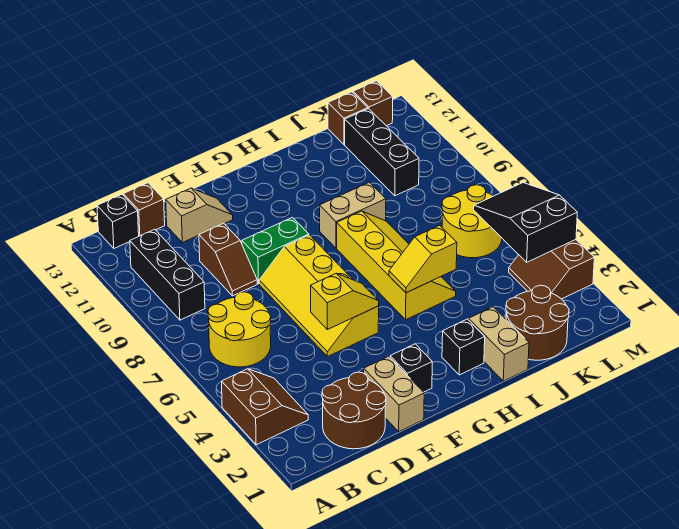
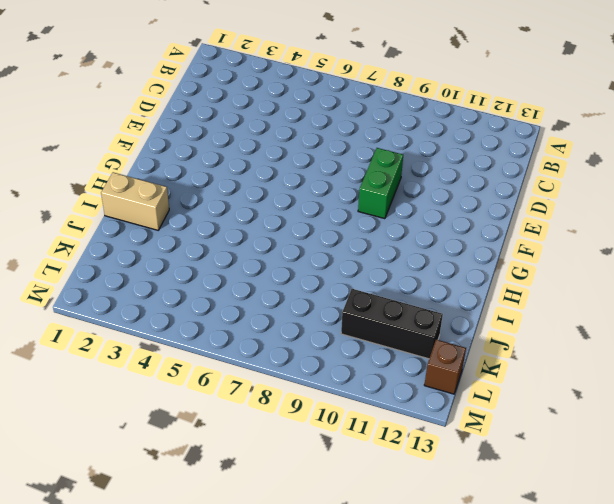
none -> brown slope A3:B4 level 1 top A
none -> yellow round brick B6:C7 level 1
none -> black brick B9:B11 level 1

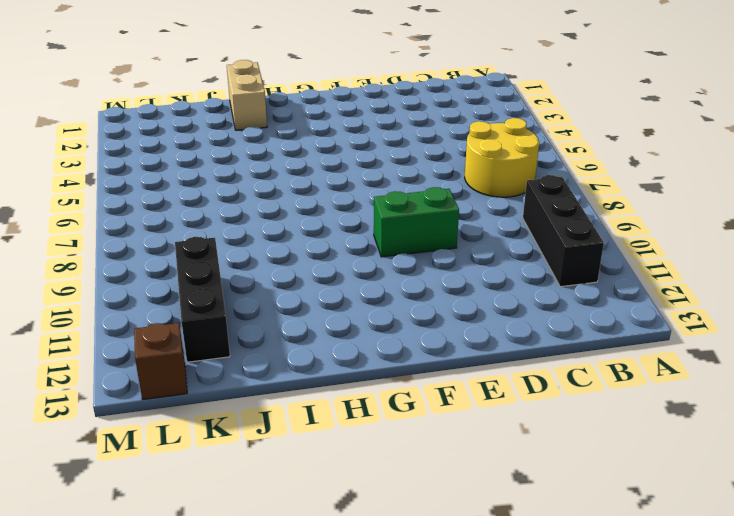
none -> brown slope A3:B4 level 1 top A
none -> black brick B13 level 1
none -> brown round brick C1:D2 level 1

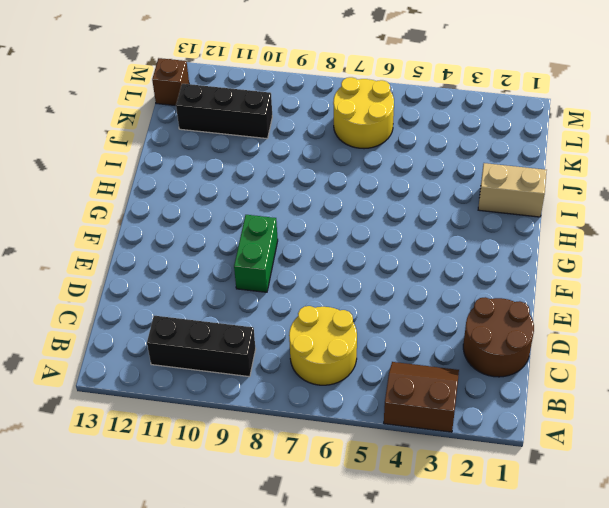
none -> black brick B13 level 1
none -> brown brick C13 level 1
none -> brown slope D9:D10 level 1 top 10

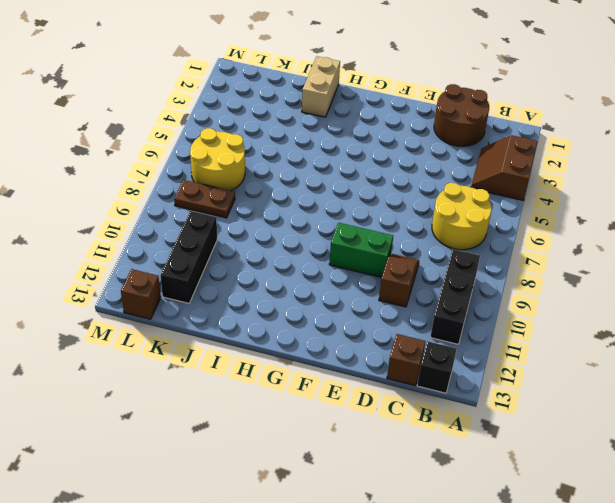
brown plate K8:L8 level 1 -> none
none -> tan slope D12:E12 level 1 top D
none -> tan brick E1:E2 level 1
none -> yellow slope E5:F8 level 1 top F

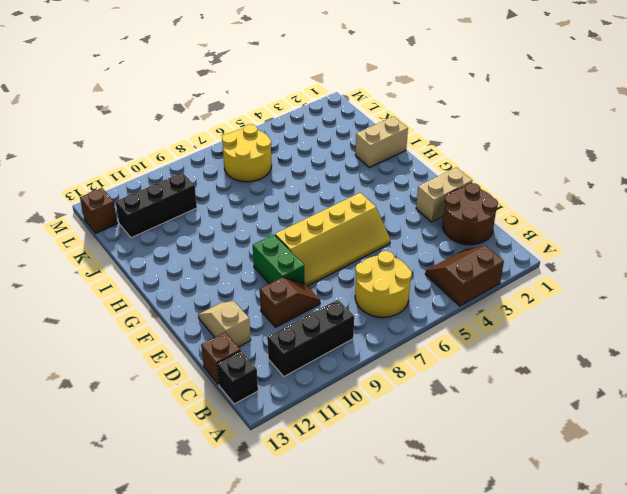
none -> black brick F2 level 1
none -> black brick H2 level 1
none -> yellow slope H5:I8 level 1 top H

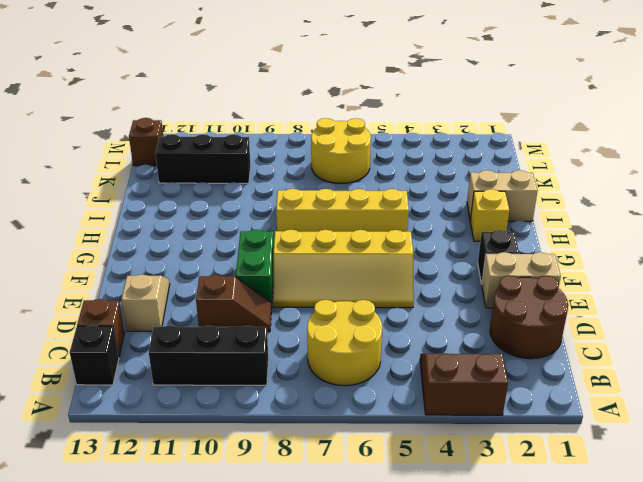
yellow brick H2 level 1 -> black brick H2 level 1
none -> tan brick H9:I9 level 1
none -> brown round brick J1:K2 level 1
none -> brown brick K13 level 1

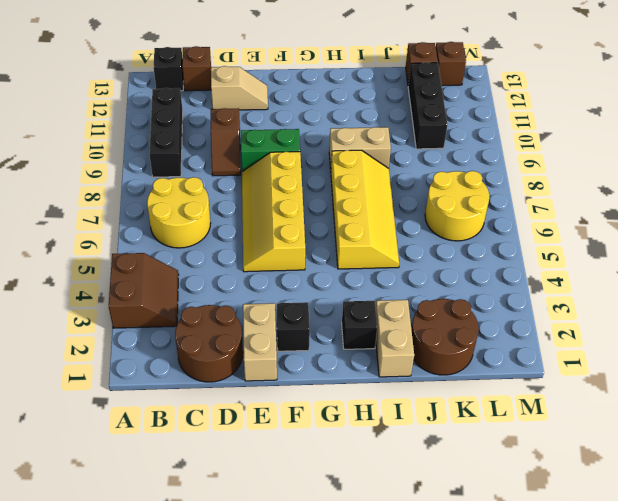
none -> brown slope L3:M4 level 1 top M
none -> yellow slope E5:F5 level 2 top E
none -> yellow slope H5:I5 level 2 top I

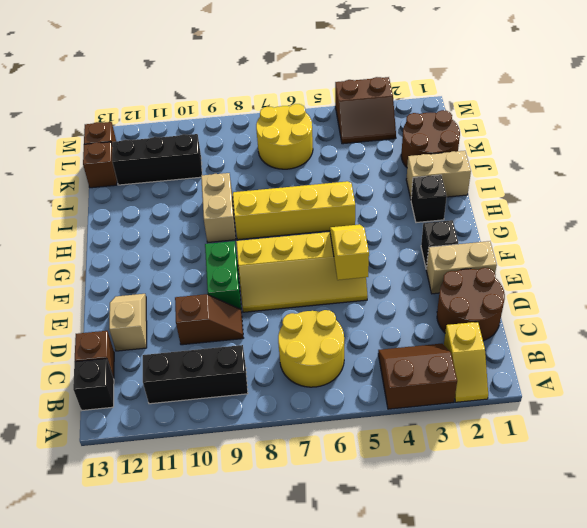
yellow slope A2:B2 level 1 top B -> yellow slope H5:I5 level 2 top I
none -> black slope L4:M6 level 2 top 4

